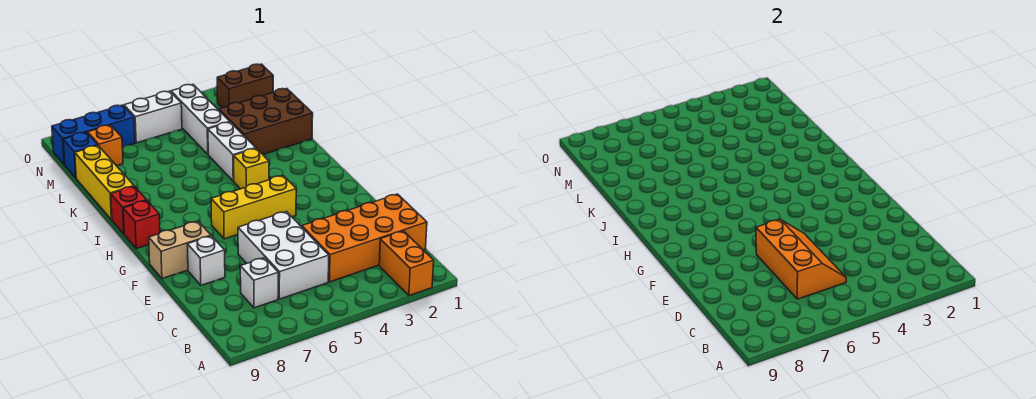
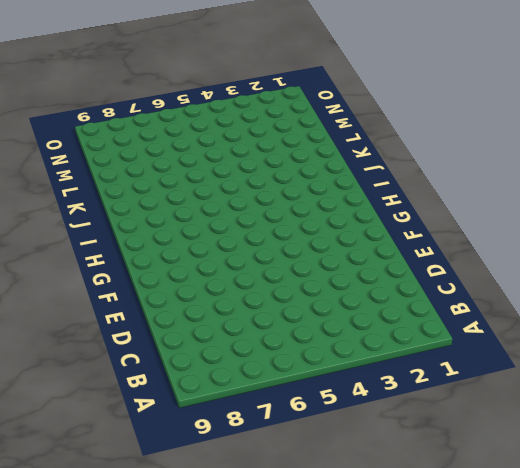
none -> orange brick A2:B2 level 1
none -> orange brick C1:D4 level 1
none -> white brick C5:E6 level 1

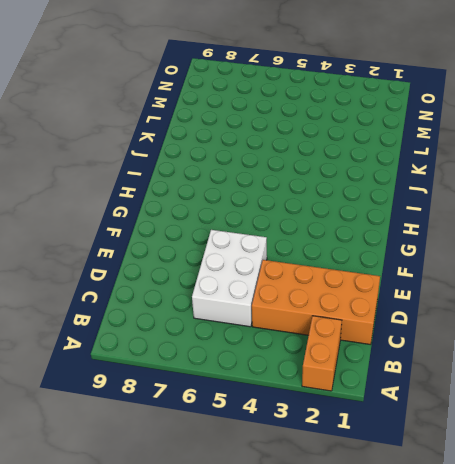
none -> white brick C7 level 1
none -> white brick E8 level 1
none -> tan brick F8:F9 level 1

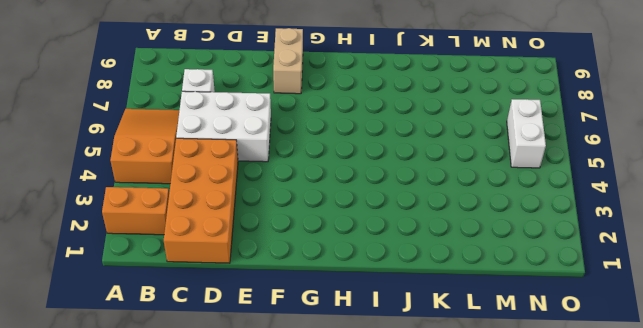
orange slope A4:B6 level 1 top 4 -> orange slope C5:E6 level 2 top 6
none -> white brick E8 level 1
none -> yellow brick G4:G6 level 1
none -> red brick H9 level 1

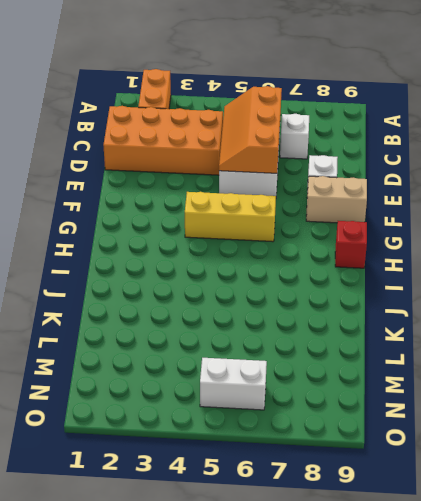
none -> yellow brick I4 level 1
none -> red brick I9 level 1
none -> white brick J4:K4 level 1

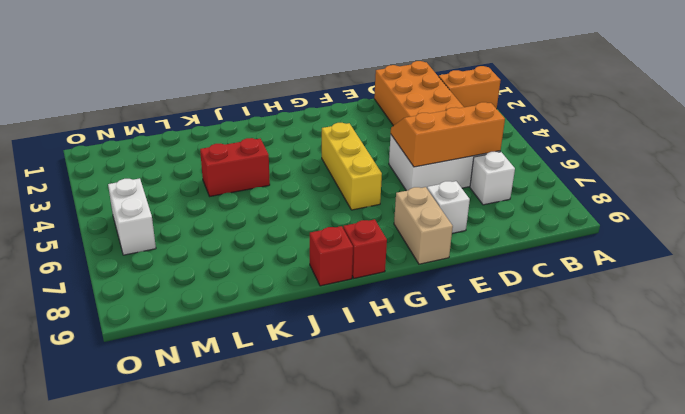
red brick J4:K4 level 1 -> white brick J4:K4 level 1
none -> yellow brick I4 level 1
none -> yellow brick J9:L9 level 1
none -> brown brick K1:L3 level 1

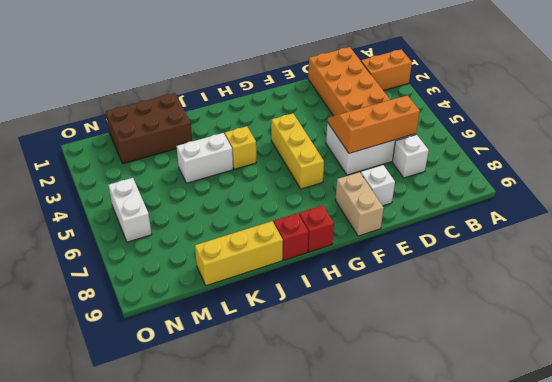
brown brick K1:M2 level 1 -> brown brick K1:L3 level 1
none -> white brick L4:N4 level 1
none -> orange brick M8 level 1
none -> blue brick M9 level 1

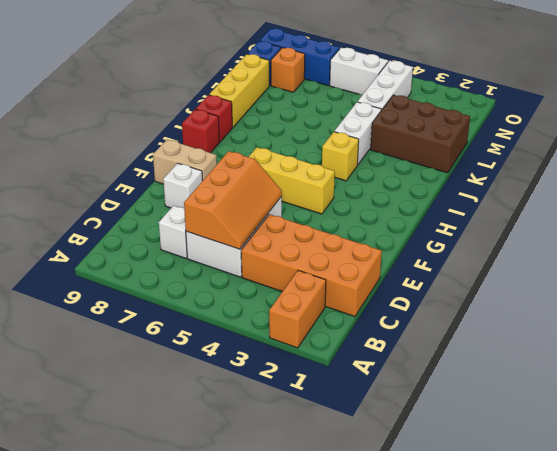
none -> brown brick N1:N2 level 1

